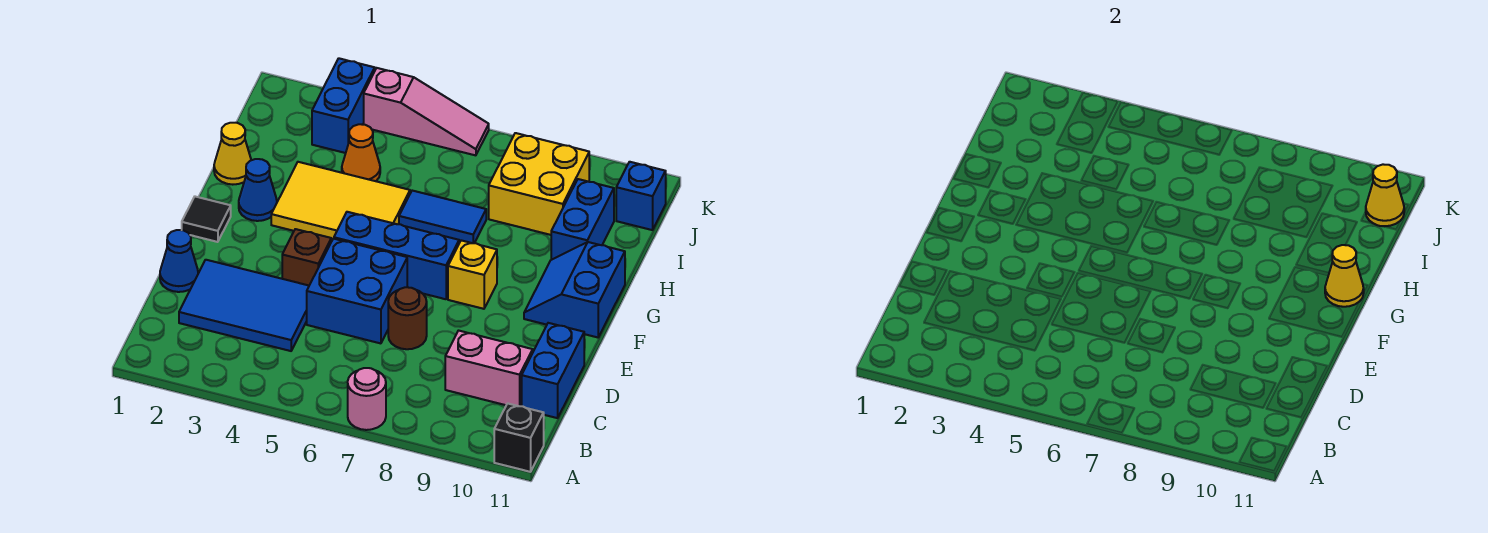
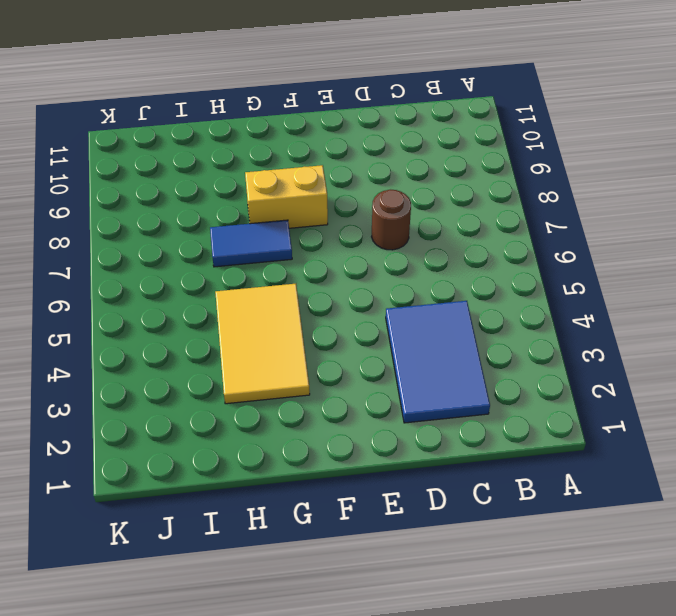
yellow brick F8:G8 level 1 -> yellow brick F8 level 1
blue tile G7:H7 level 1 -> blue tile H6:H7 level 1
none -> pink round brick A7 level 1
none -> black brick A11 level 1
none -> pink brick C9:C10 level 1

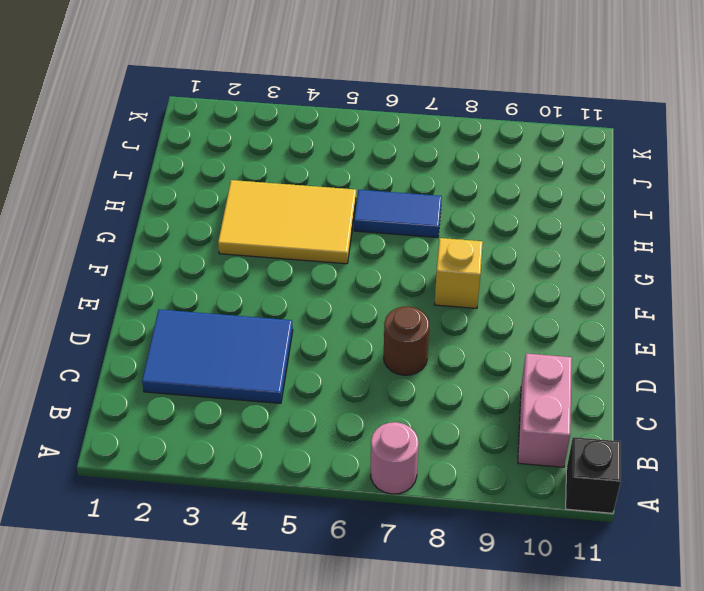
pink brick B10:C10 level 1 -> pink brick C9:C10 level 1
none -> blue brick C11:D11 level 1
none -> blue cone D1 level 1
none -> blue brick D5:E6 level 1

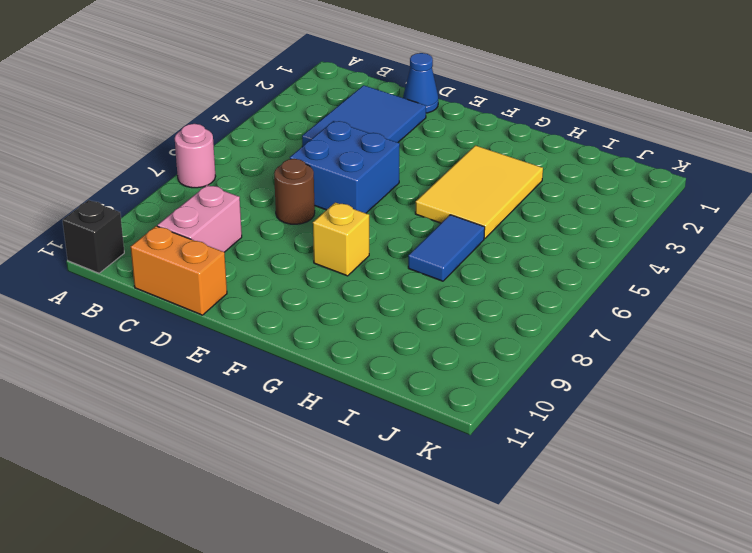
orange brick C11:D11 level 1 -> blue brick C11:D11 level 1
none -> brown brick E4 level 1
none -> black tile F1 level 1
none -> blue brick F5:F7 level 1

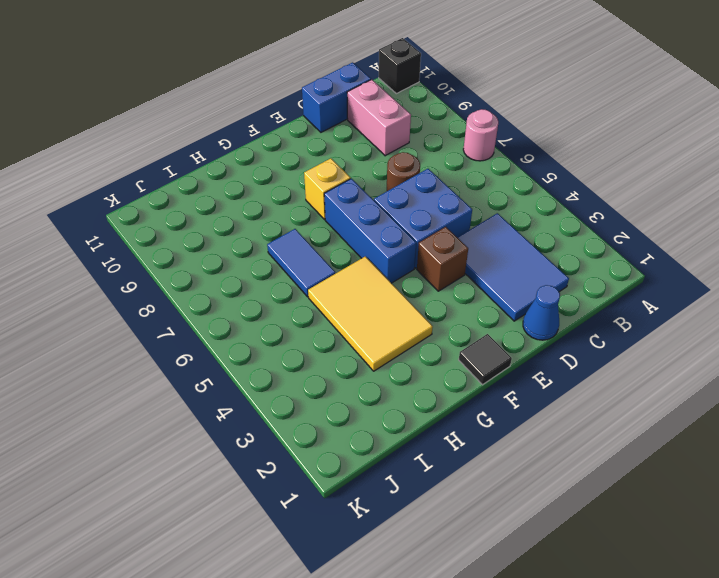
none -> blue slope F10:G11 level 1 top 11
none -> blue cone G2 level 1
none -> yellow cone H1 level 1

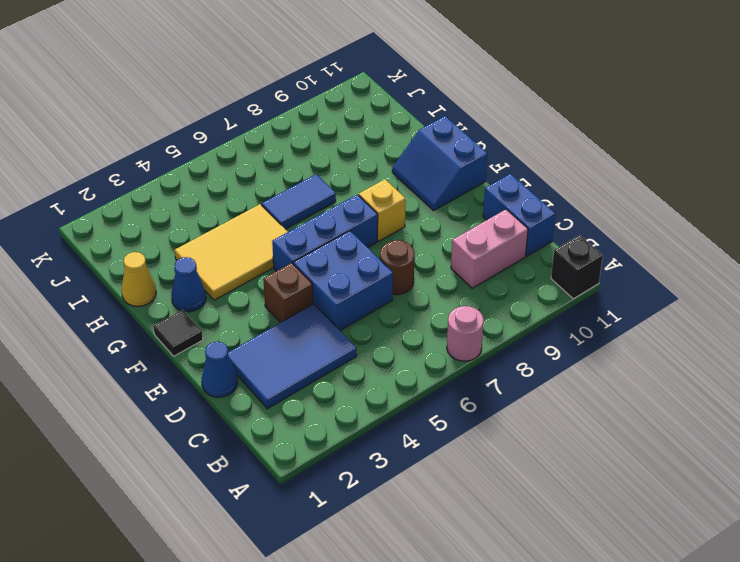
none -> blue brick H10:I10 level 1
none -> orange cone I4 level 1
none -> yellow brick I8:J9 level 1

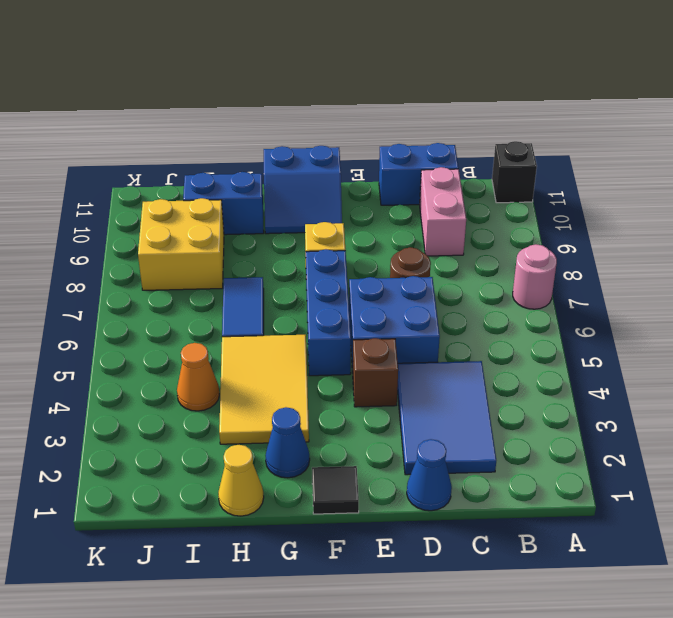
none -> blue brick J3:K3 level 1
none -> blue brick J11 level 1
none -> pink slope K4:K6 level 1 top 4

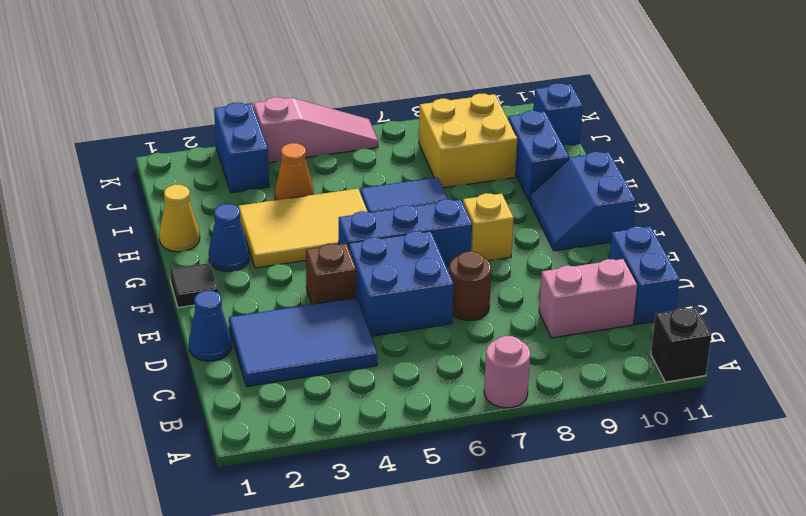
none -> yellow cone G11 level 2
none -> yellow cone J11 level 2

